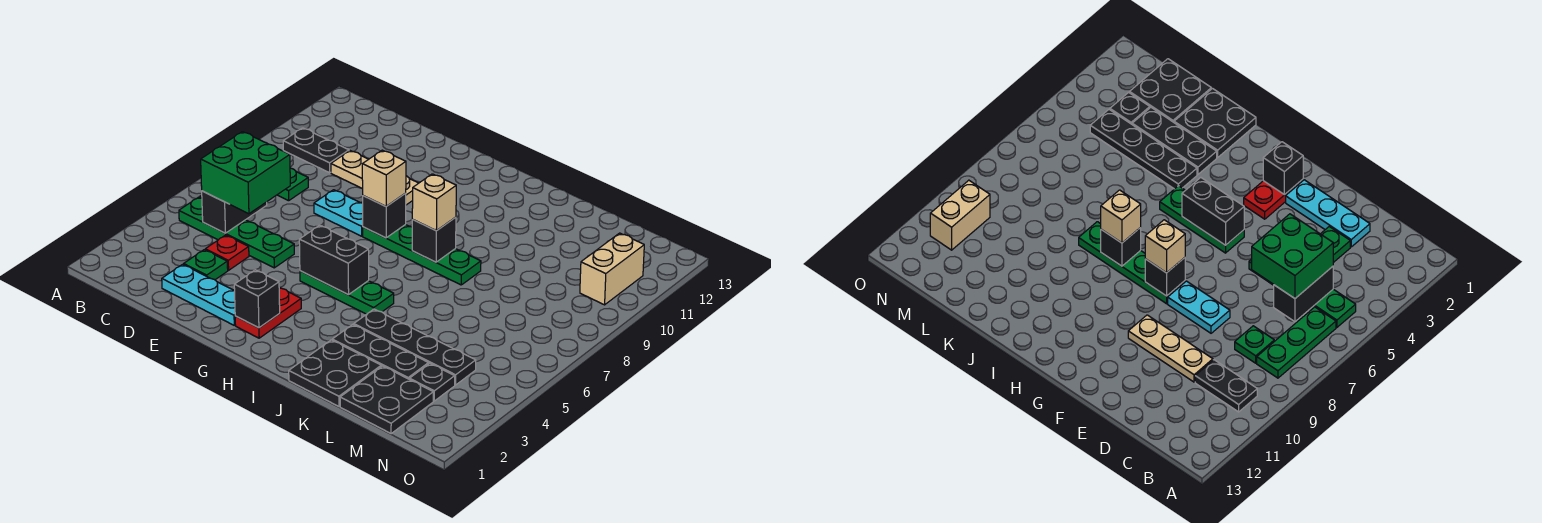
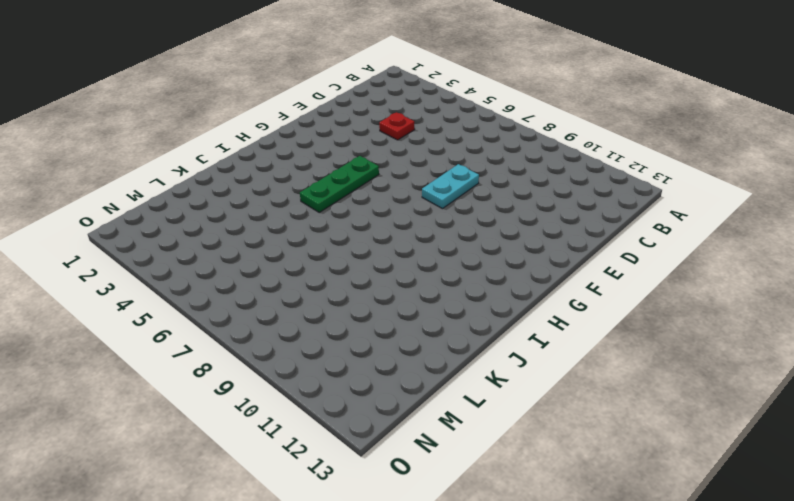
none -> green plate B5:E5 level 1
none -> green plate B6:B8 level 1
none -> black plate B10:C10 level 1

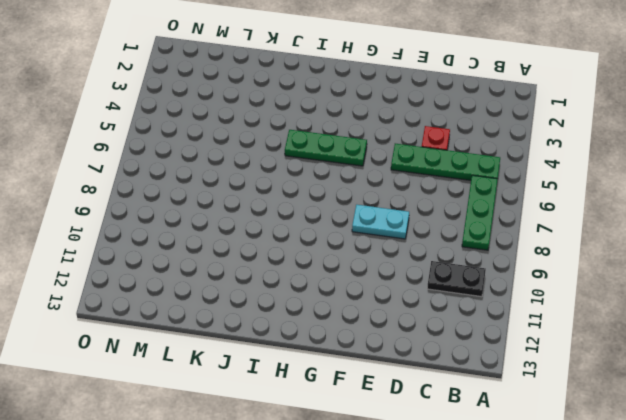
none -> green plate C8 level 1
none -> cyan plate D2:F2 level 1
none -> green plate D3 level 1

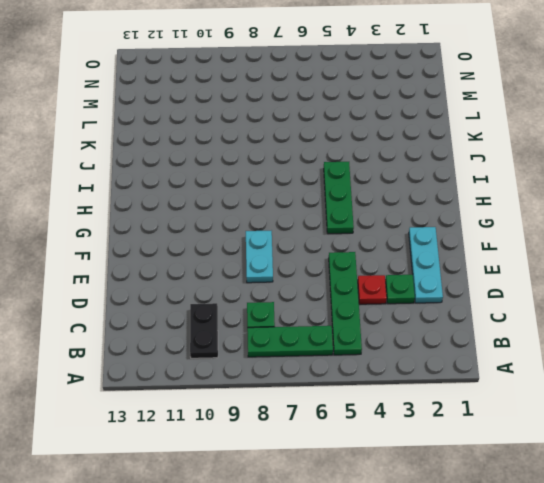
none -> tan plate D10:F10 level 1
none -> red plate G2:G3 level 1
none -> green plate G8:J8 level 1

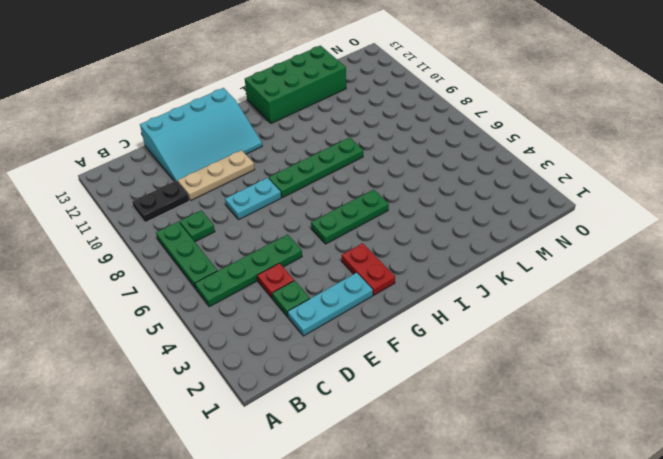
cyan slope D11:G13 level 1 top 13 -> none
green brick I12:L13 level 1 -> none
none -> black plate J1:K2 level 1
none -> black plate J3:L3 level 1
none -> black plate J4:M4 level 1

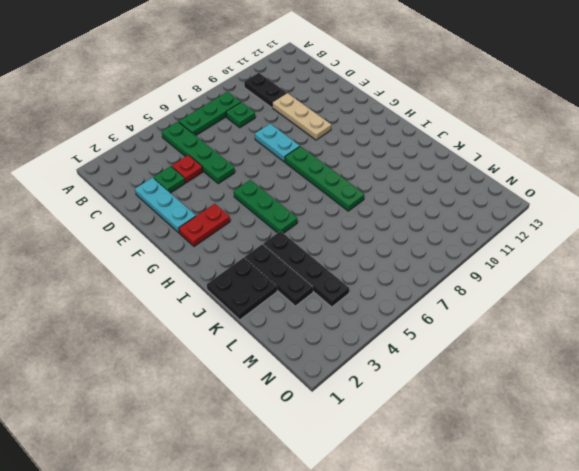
none -> black plate L1:M2 level 1
none -> black plate M3 level 1
none -> tan brick N10:N11 level 1

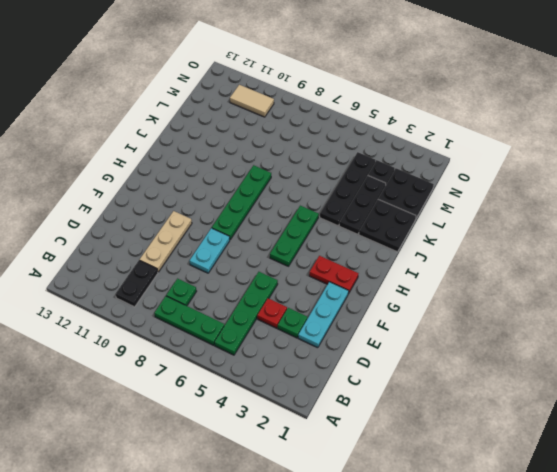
tan tile N10:N11 level 1 -> tan brick N10:N11 level 1
none -> black brick C5:C6 level 2
none -> black brick G2 level 2
none -> black brick G5:H5 level 2

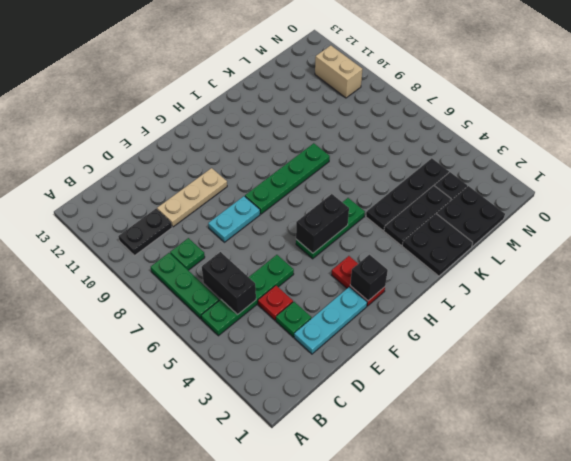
none -> black brick G8 level 2
none -> black brick I8 level 2
none -> green brick C5:D6 level 3

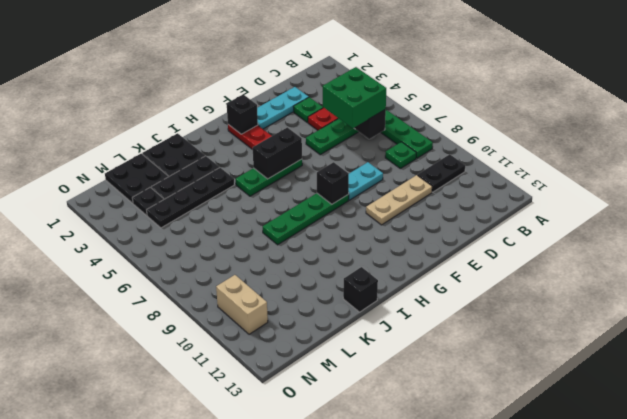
black brick J13 level 1 -> black brick I8 level 2
none -> tan brick G8 level 3
none -> tan brick I8 level 3

